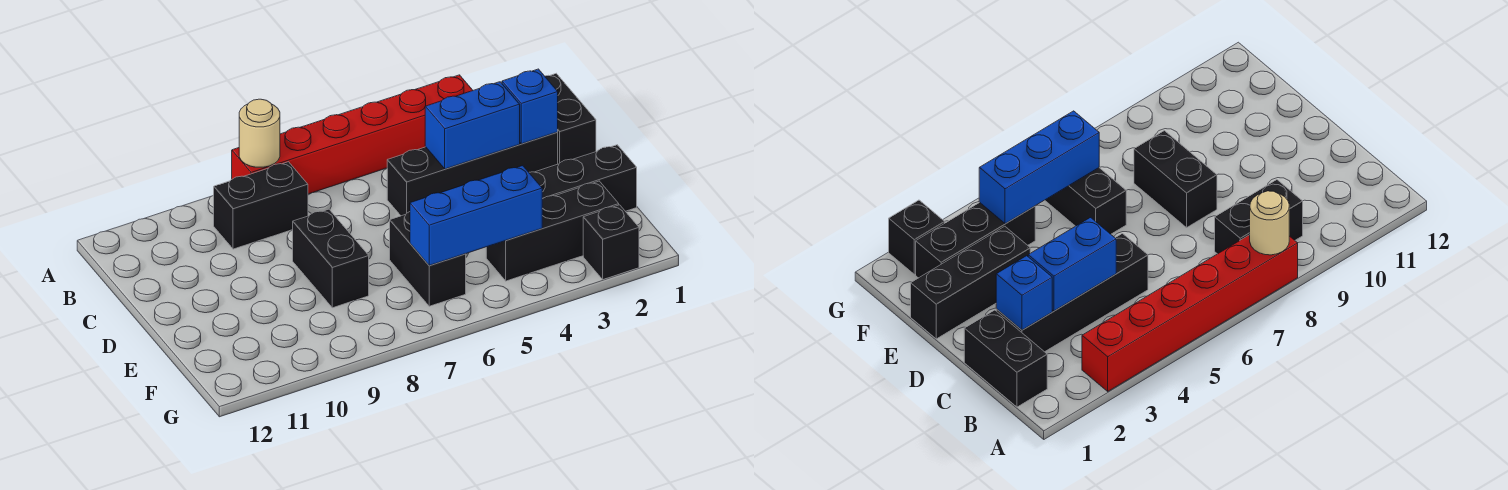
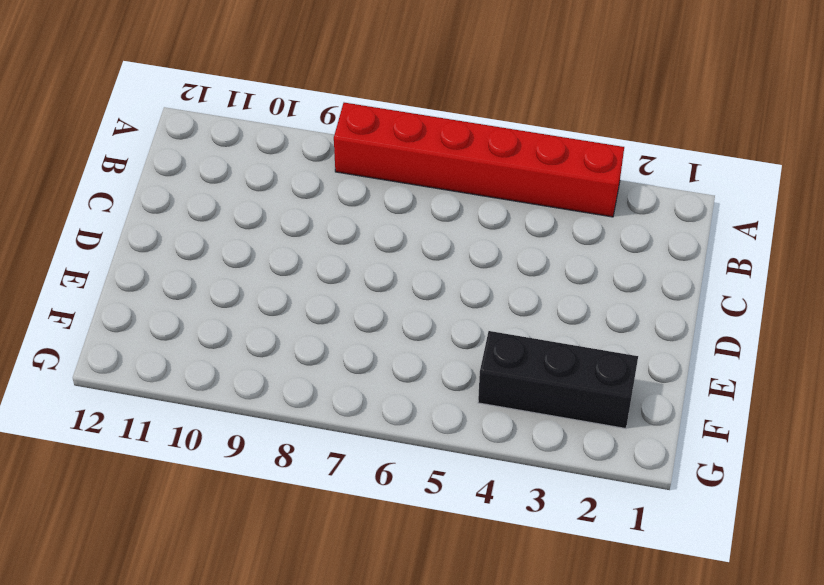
none -> black brick B1:C1 level 1
none -> black brick B8:B9 level 1
none -> black brick C2:C5 level 1

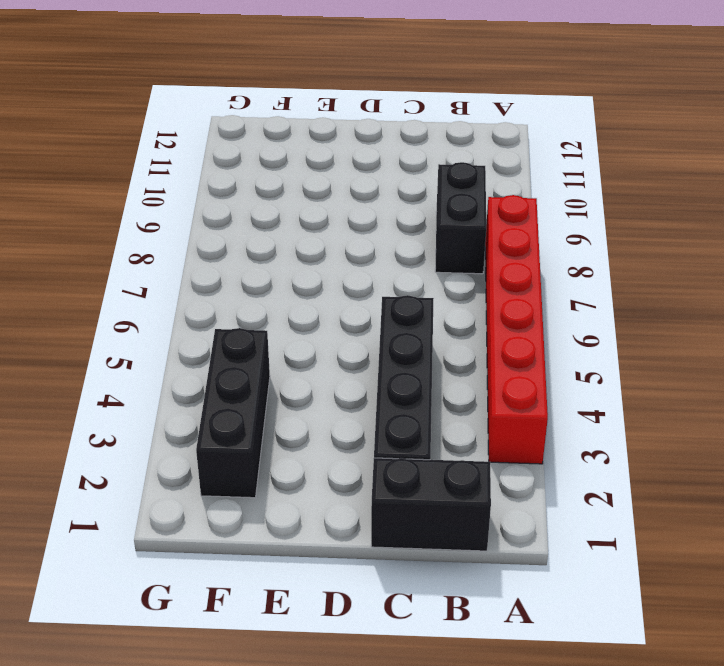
none -> black brick D8:E8 level 1
none -> black brick E1:E3 level 1
none -> black brick E6:F6 level 1

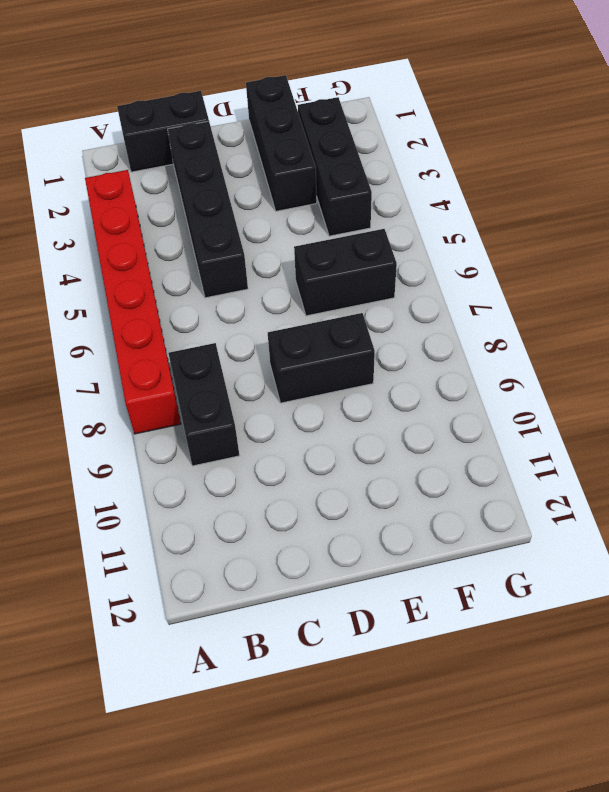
none -> black brick G2 level 1
none -> tan round brick A8 level 2
none -> blue brick C2 level 2

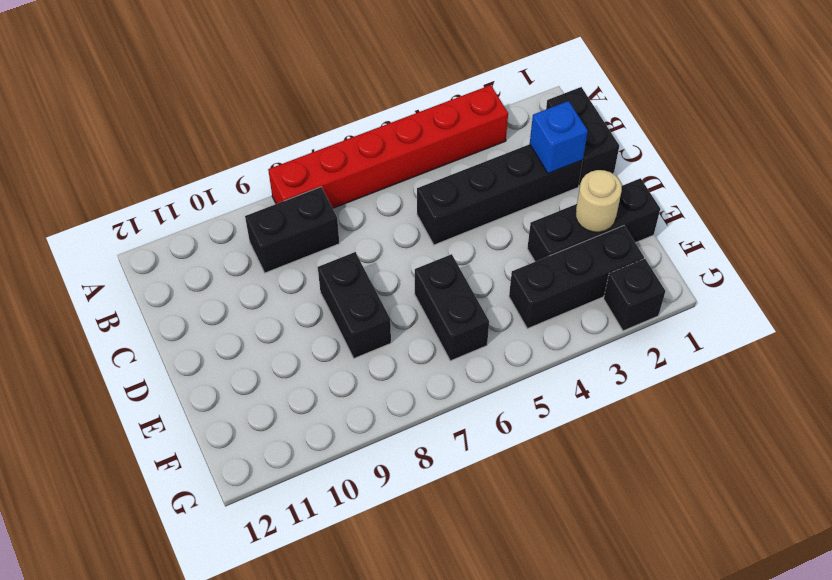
tan round brick E2 level 2 -> tan round brick A8 level 2
none -> blue brick C3:C4 level 2
none -> blue brick F4:F6 level 2

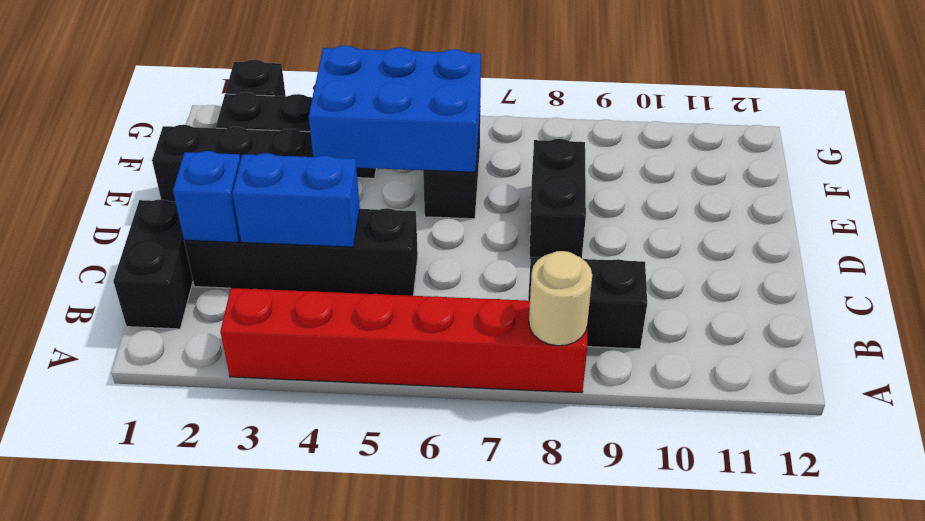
blue brick E4:F6 level 2 -> blue brick F4:F6 level 2

